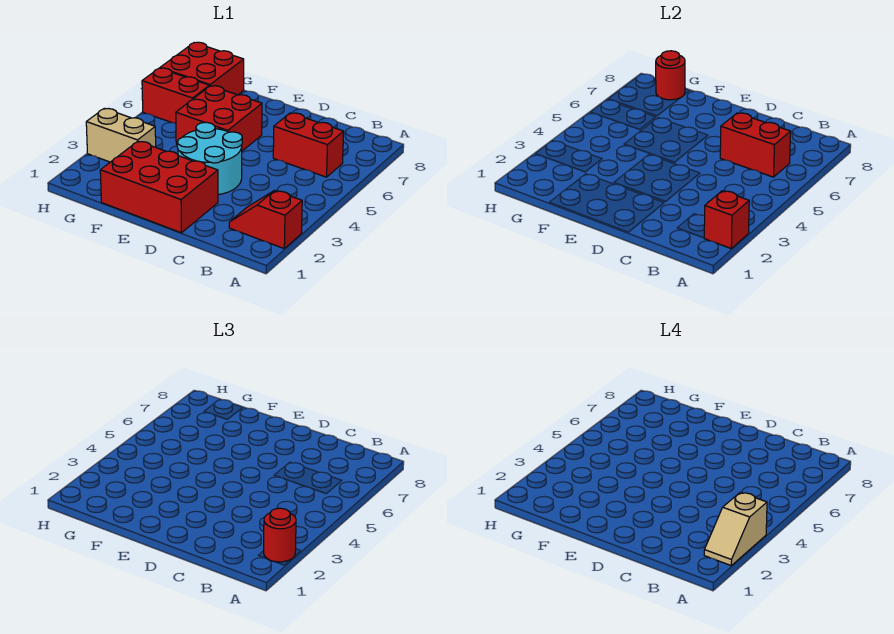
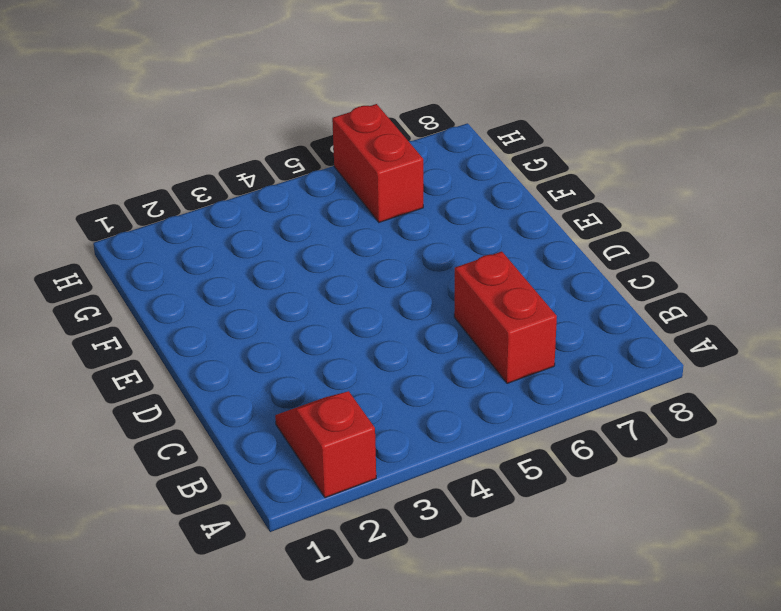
none -> red brick D1:F2 level 1
none -> cyan round brick D3:E4 level 1
none -> red brick E5:F6 level 1

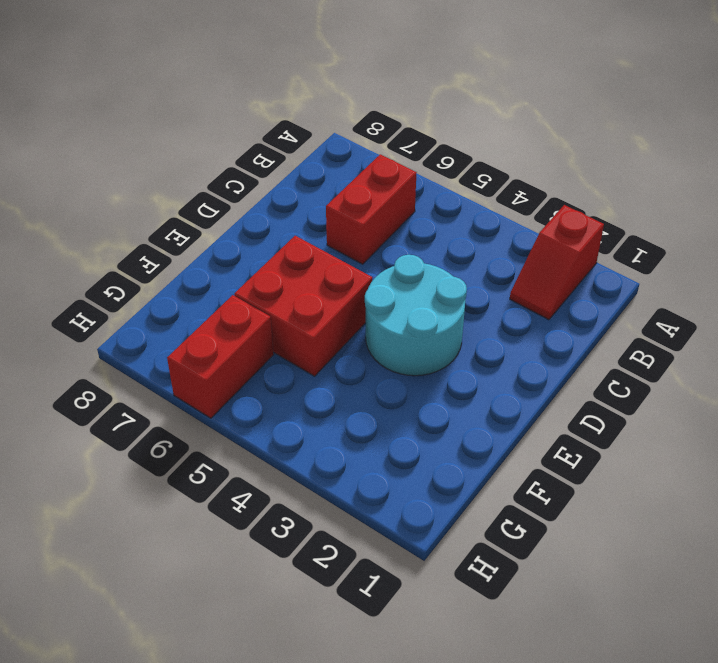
none -> red brick D1:F2 level 1
none -> tan brick G3:H3 level 1
none -> red brick G7:H8 level 1

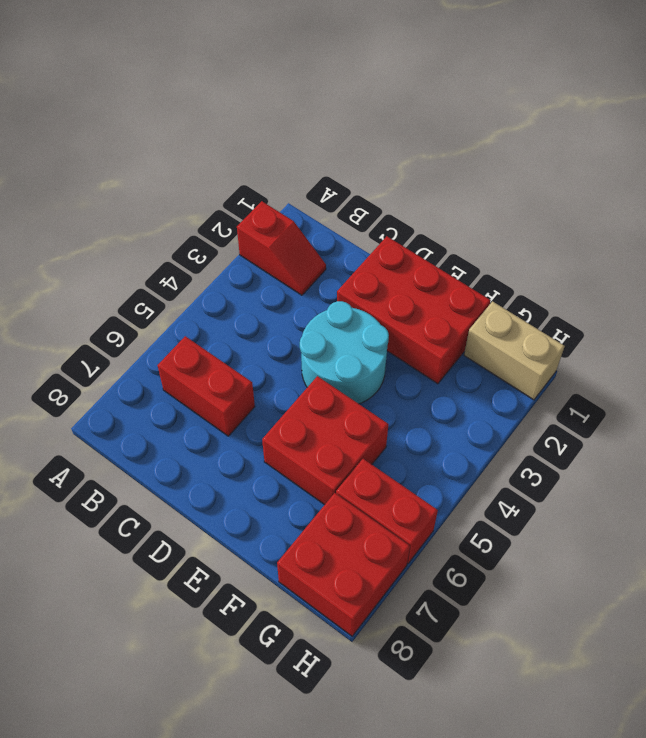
tan brick G1:H1 level 1 -> tan brick G3:H3 level 1
none -> red brick A2 level 2
none -> red brick B6:C6 level 2
none -> red round brick G8 level 2

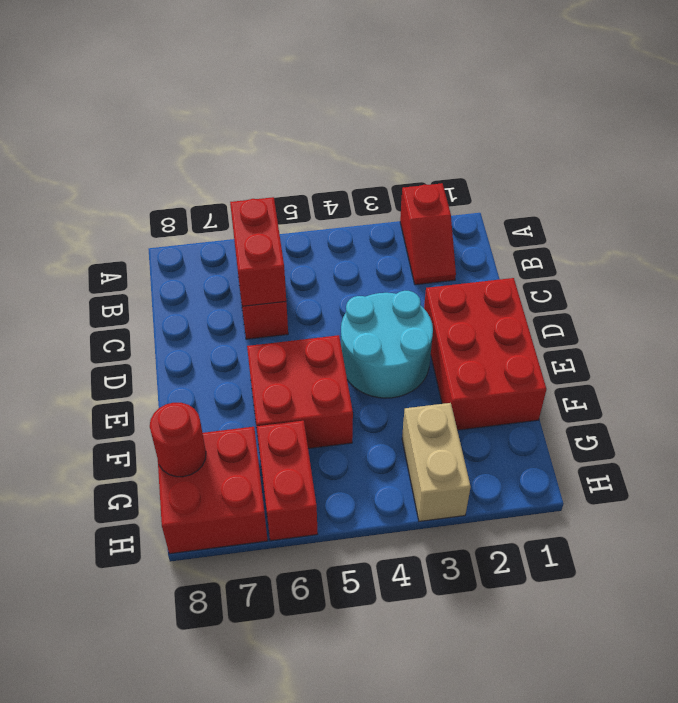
none -> red brick A2 level 2
none -> red round brick A2 level 3
none -> tan slope A2:A3 level 4 top 3

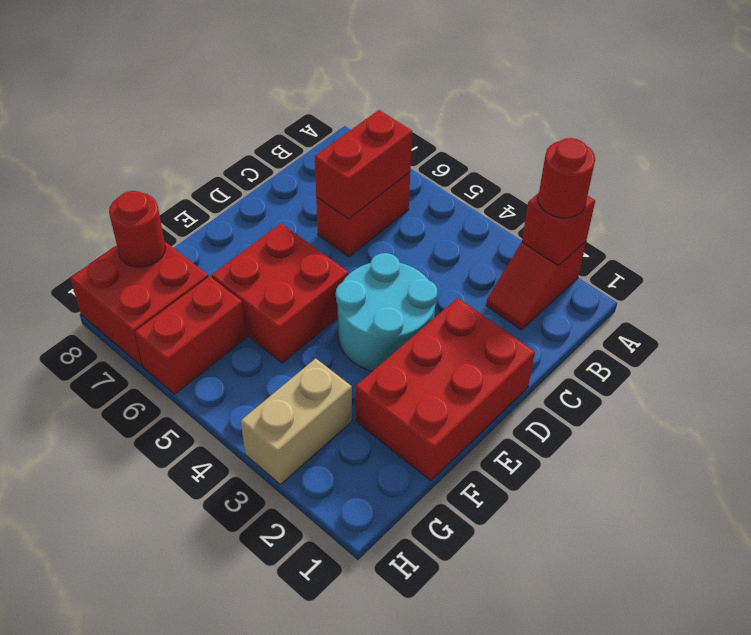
none -> tan slope A2:A3 level 4 top 3

